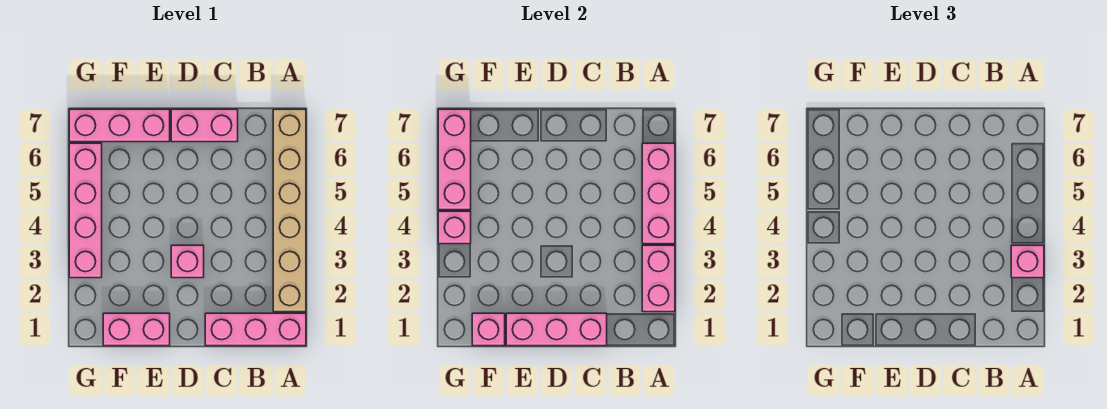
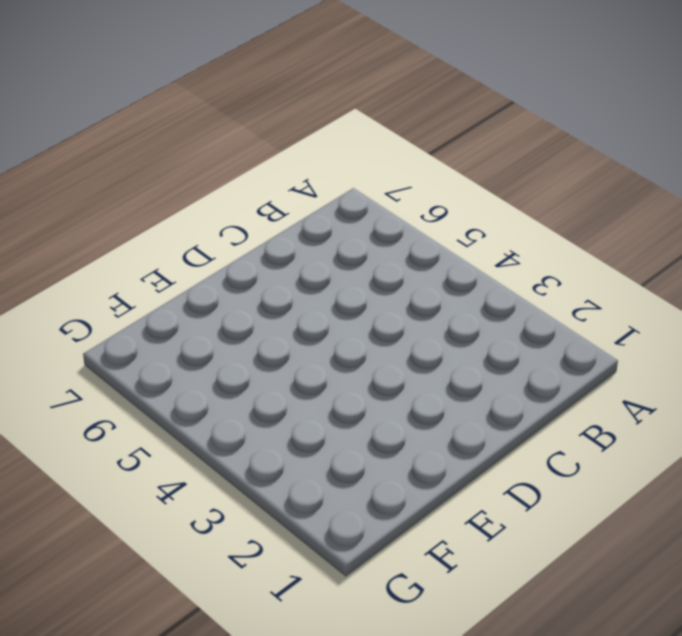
none -> pink brick A1:C1 level 1
none -> tan brick A2:A7 level 1
none -> pink brick C7:D7 level 1

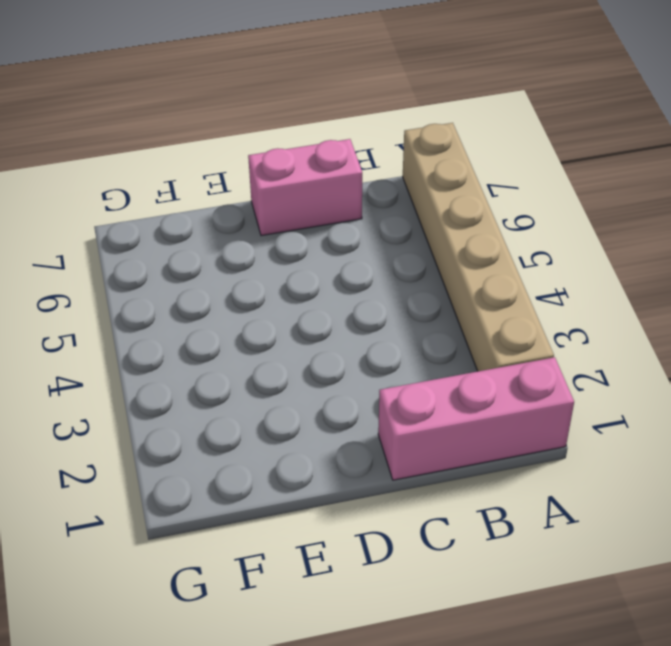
none -> pink brick D3 level 1
none -> pink brick E1:F1 level 1
none -> pink brick E7:G7 level 1

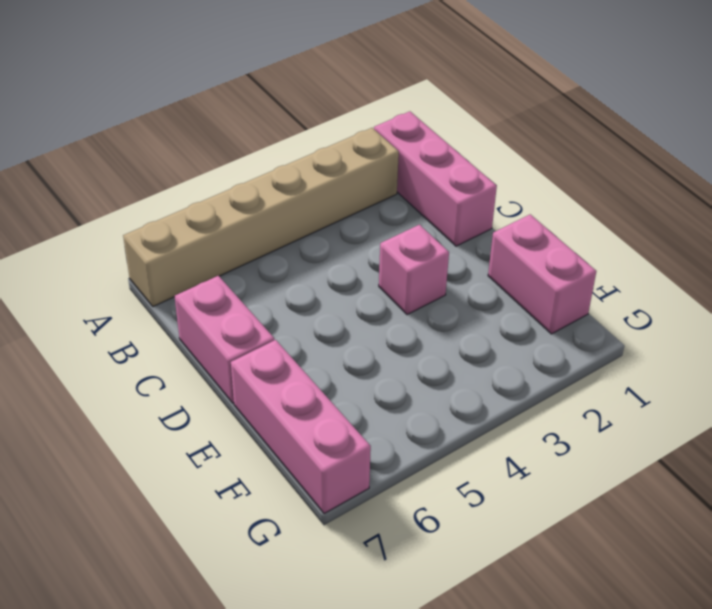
none -> pink brick G3:G6 level 1
none -> pink brick A2:A3 level 2
none -> pink brick A4:A6 level 2

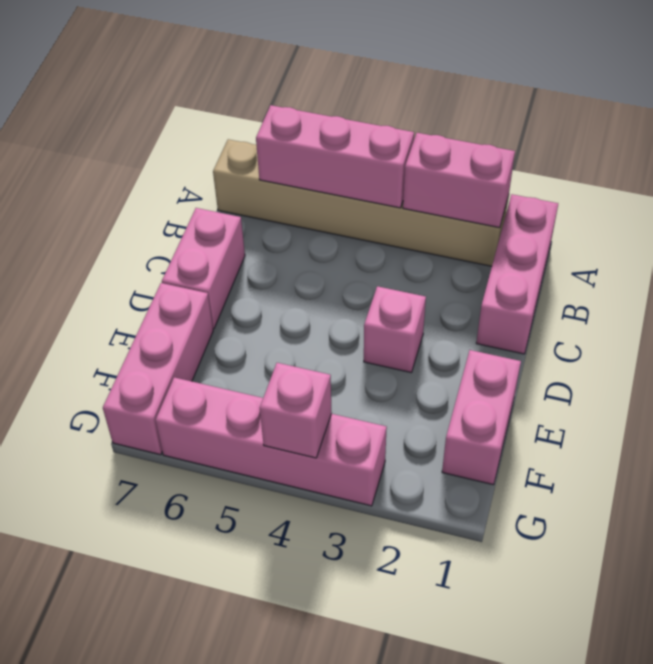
none -> pink brick C1:E1 level 2
none -> pink brick F1 level 2
none -> pink brick G5:G7 level 2

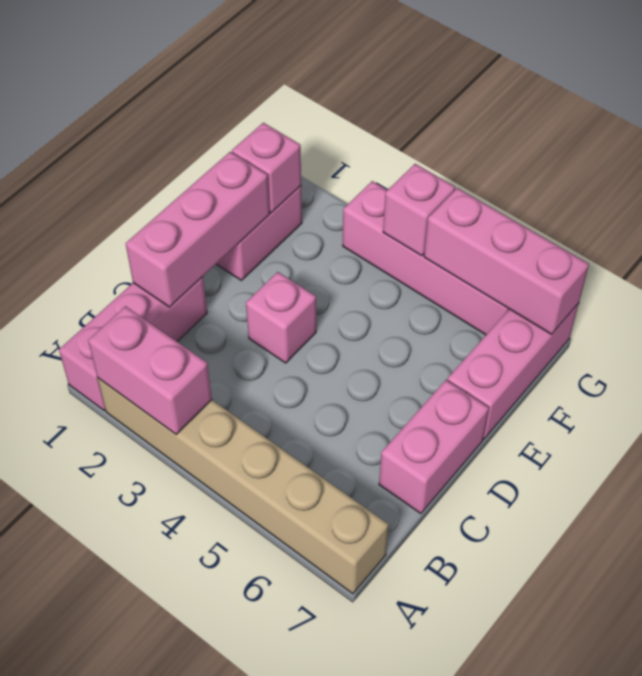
none -> pink brick A4:A6 level 2
none -> pink brick A3 level 3

